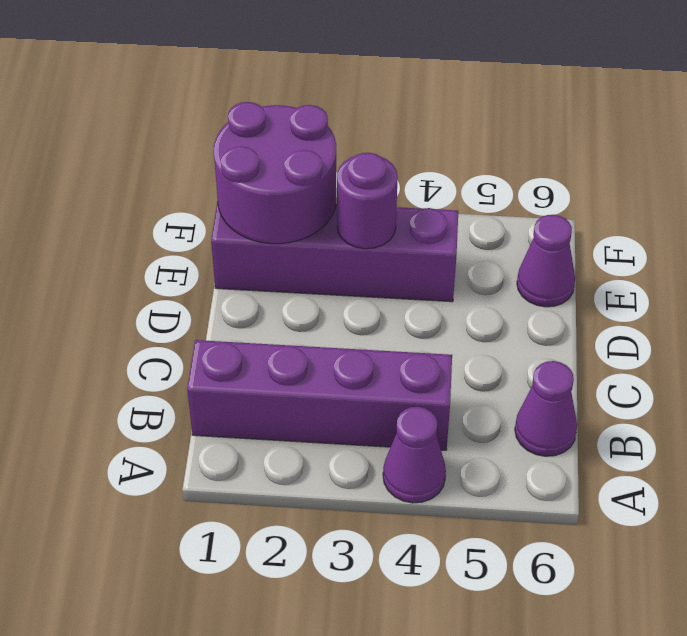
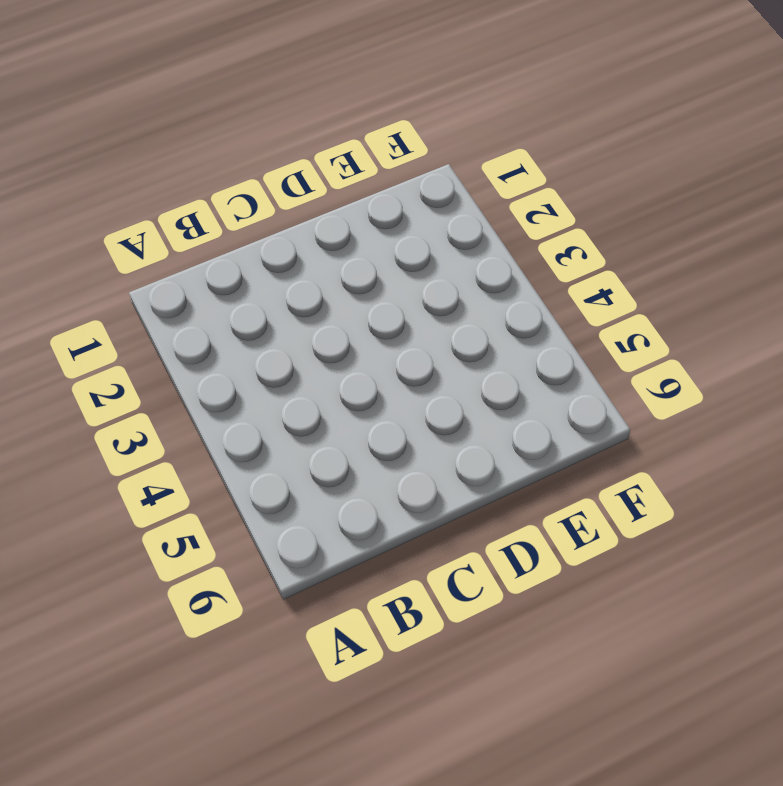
none -> purple cone A4 level 1
none -> purple brick B1:B4 level 1

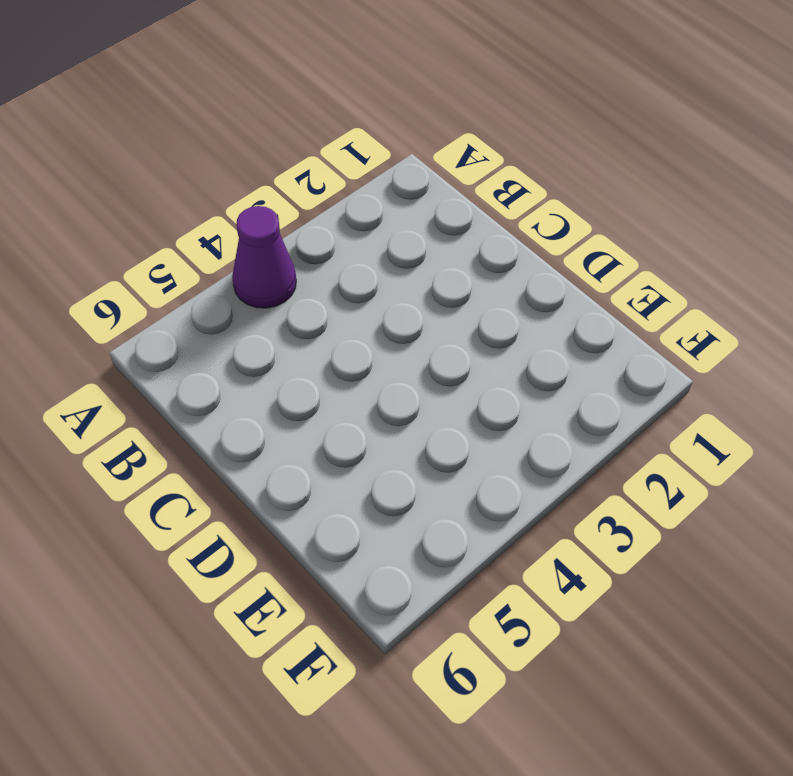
none -> purple brick B1:B4 level 1
none -> purple cone B6 level 1

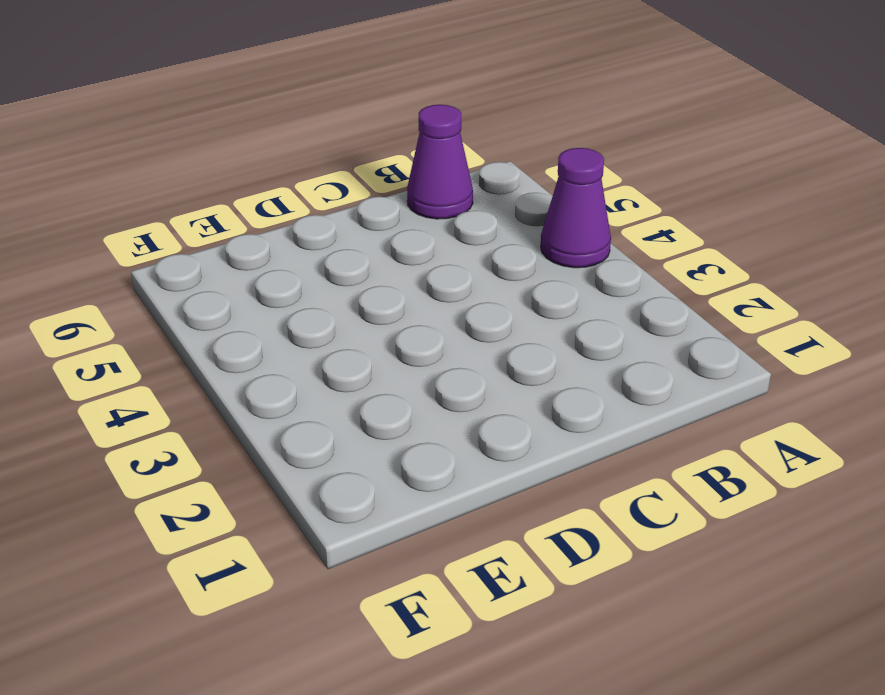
none -> purple brick B1:B4 level 1
none -> purple brick E1:E4 level 1

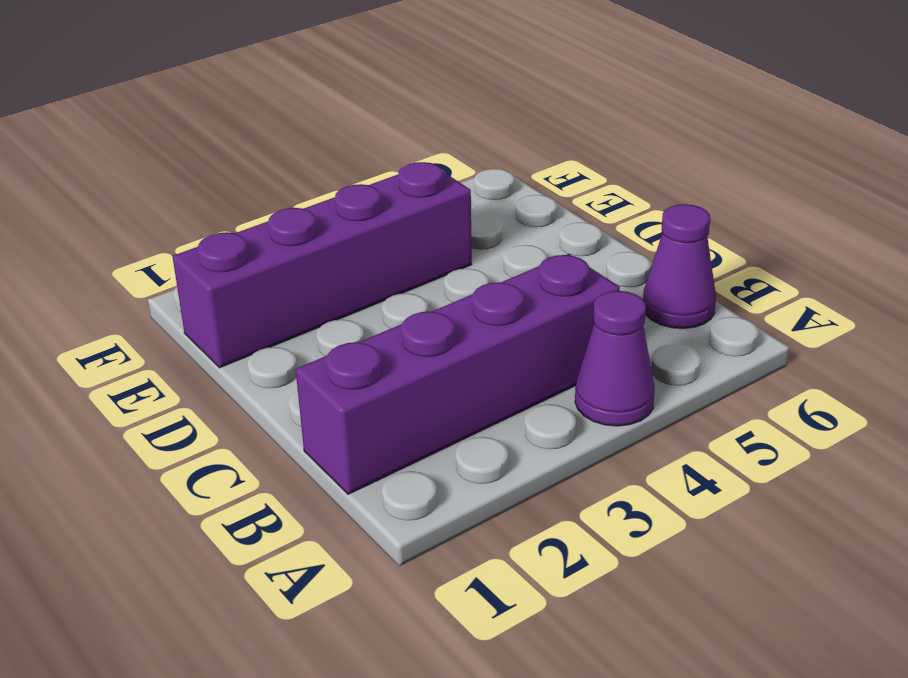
none -> purple cone E6 level 1
none -> purple round brick E1:F2 level 2

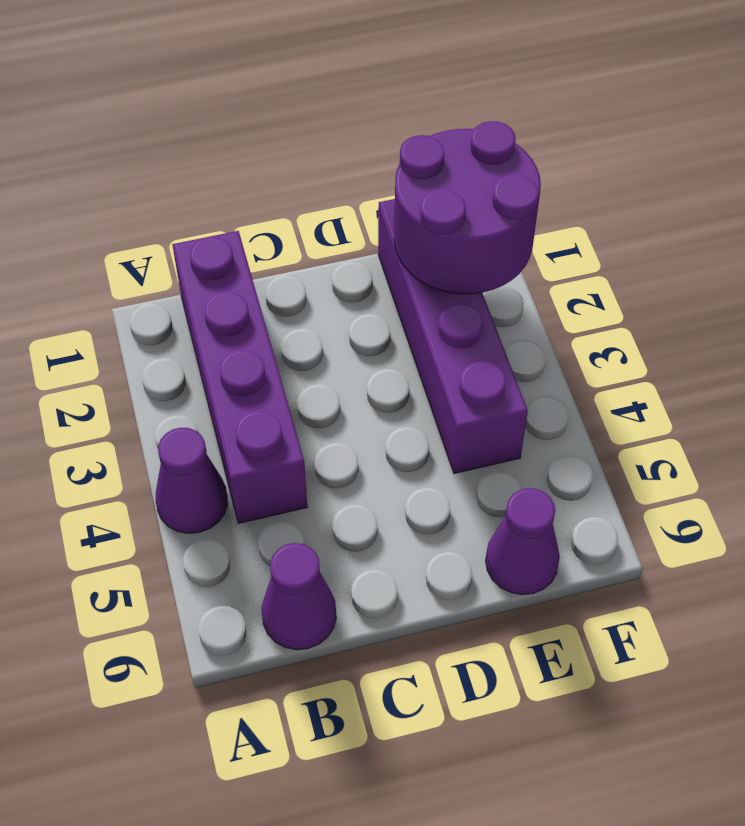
none -> purple round brick E3 level 2

